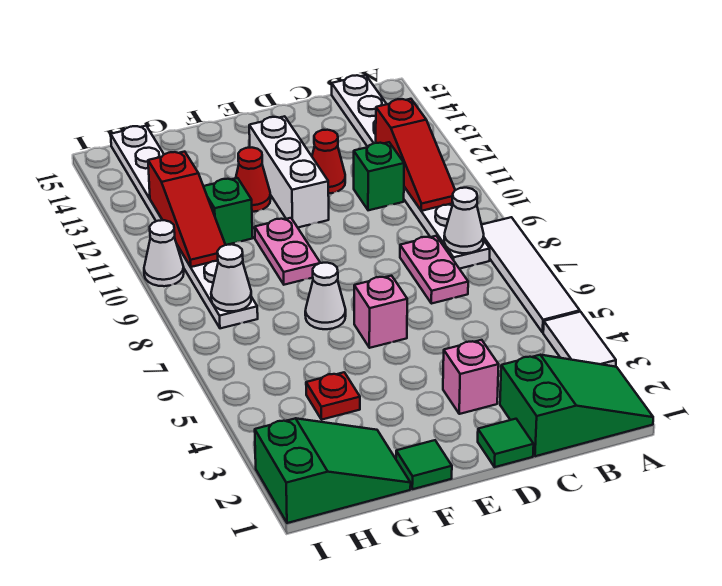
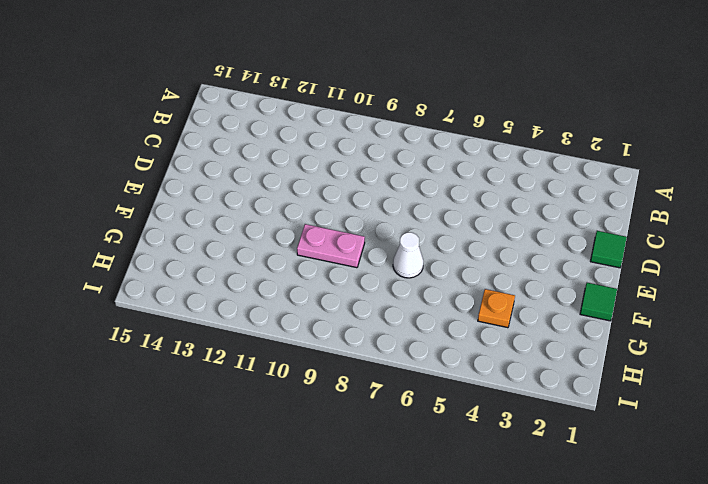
orange plate G4 level 1 -> red plate G4 level 1
none -> green slope A1:C2 level 1 top C
none -> white tile A3:A4 level 1
none -> white tile A5:A8 level 1

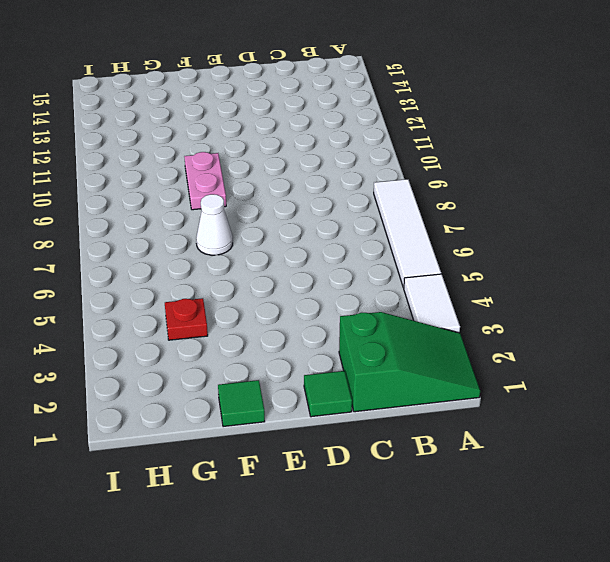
none -> white plate B8:B15 level 1
none -> pink plate C7:C8 level 1
none -> green brick C11 level 1

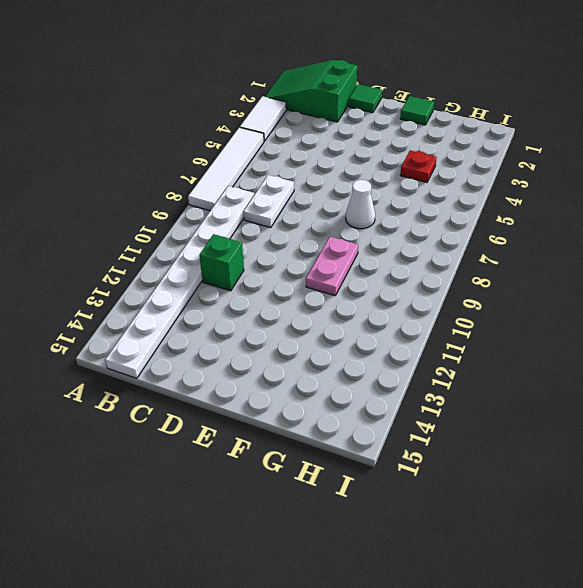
white plate C7:C8 level 1 -> pink plate C7:C8 level 1
none -> pink brick D3 level 1
none -> red cone D12 level 1
none -> pink brick E6 level 1

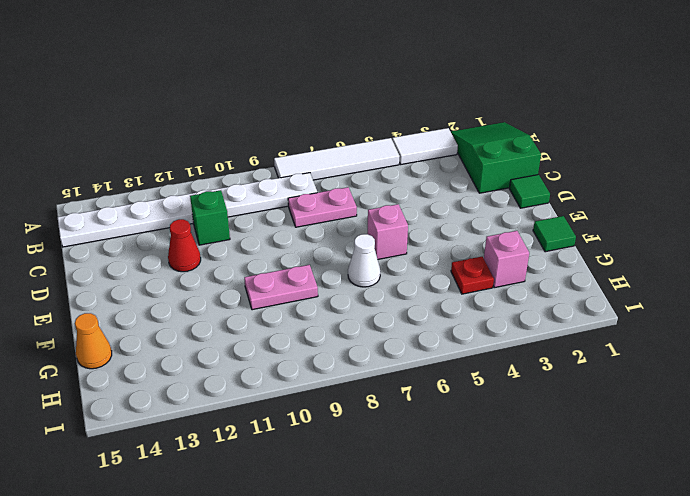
pink brick G3 level 1 -> pink brick D3 level 1
orange cone G15 level 1 -> none
none -> white brick E11:E13 level 1
none -> red cone F12 level 1
none -> green slope G1:I2 level 1 top I

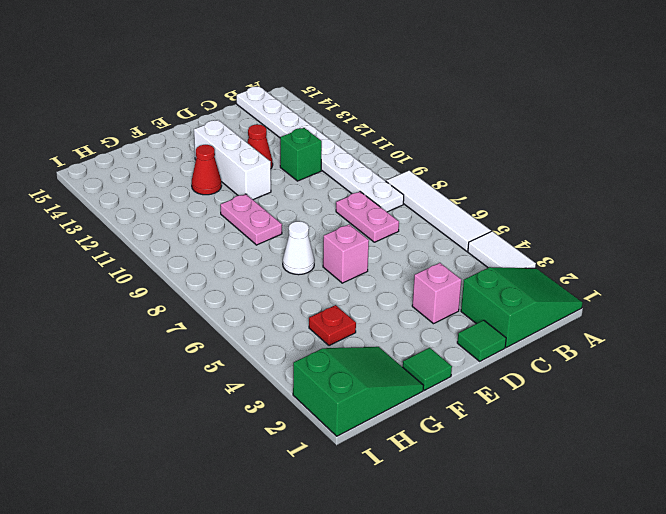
none -> green brick G11 level 1
none -> white plate H8:H15 level 1
none -> white cone I10 level 1

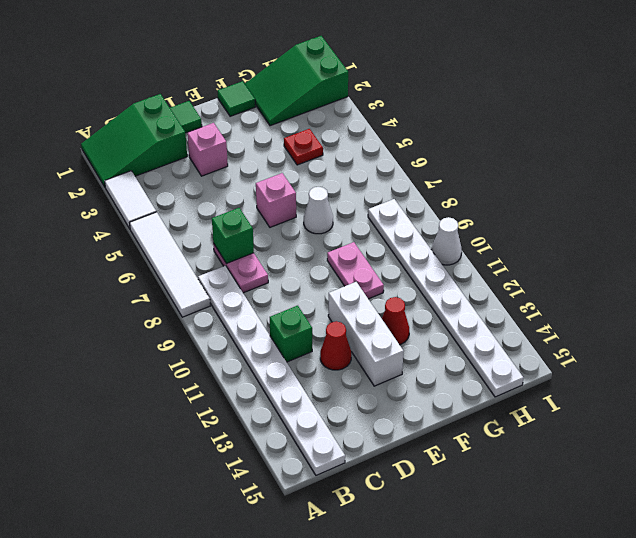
green brick C7 level 2 -> green brick G11 level 1
none -> white cone B8 level 2
none -> red slope B10:B12 level 2 top 12
none -> white cone H8 level 2

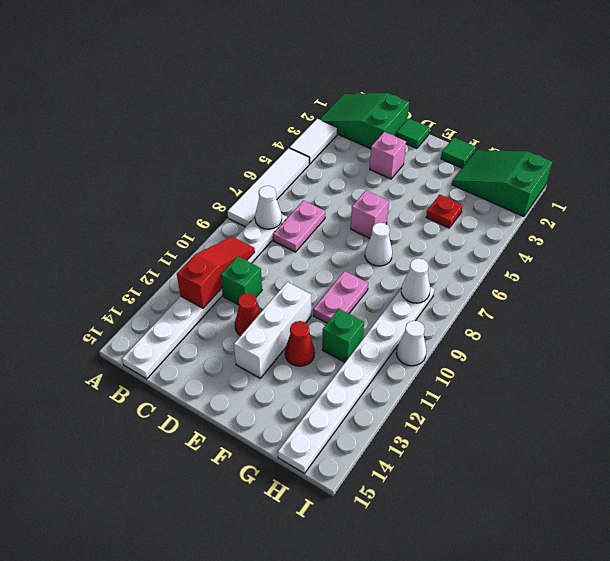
none -> red slope H10:H12 level 2 top 12

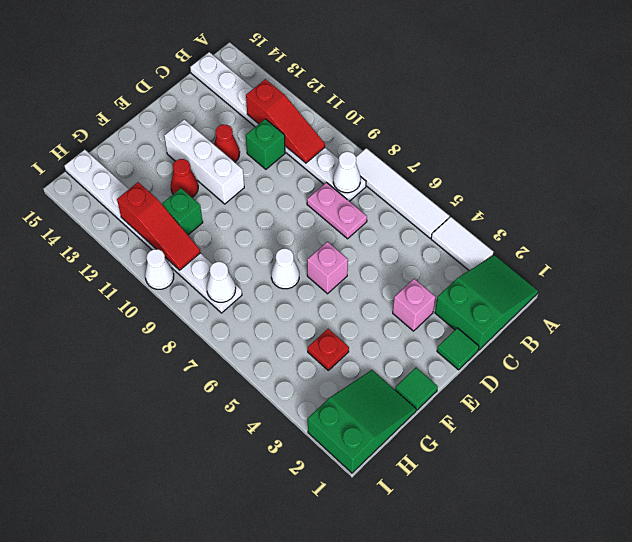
none -> pink plate F9:F10 level 1

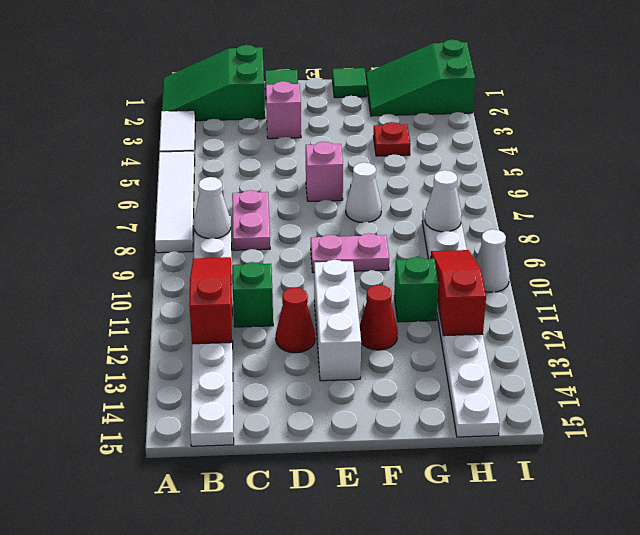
pink plate E9:F9 level 1 -> pink plate F9:F10 level 1

